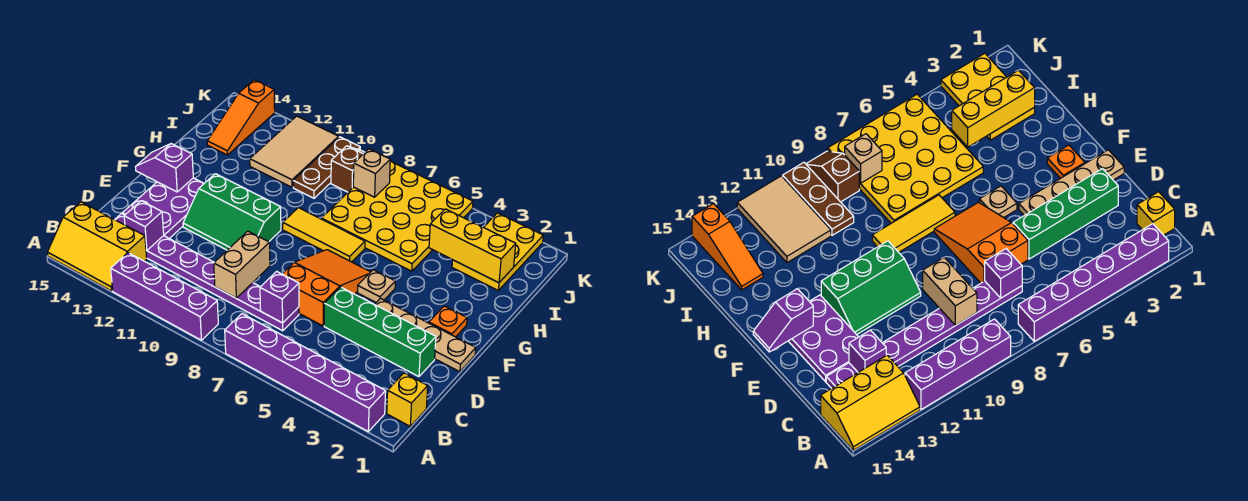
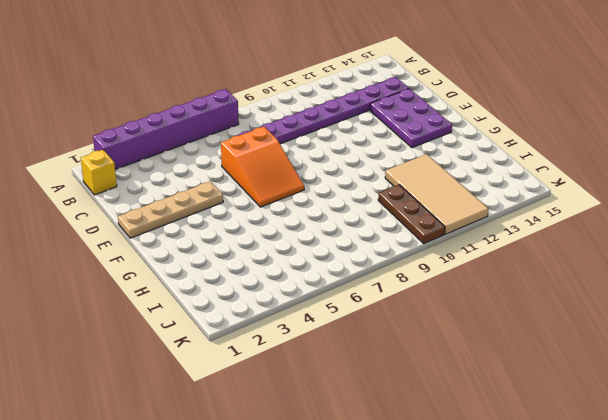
tan tile H11:K12 level 1 -> tan tile I11:K12 level 1
none -> purple brick A9:A12 level 1
none -> yellow slope A13:B15 level 1 top B
none -> green brick D2:D5 level 1

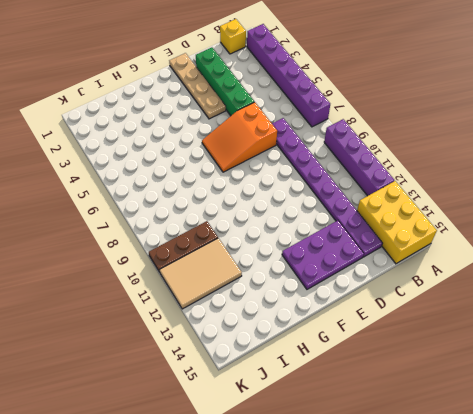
yellow brick A13:B15 level 1 -> yellow slope A13:B15 level 1 top B
none -> green slope E10:F12 level 1 top F
none -> orange plate F2 level 1
none -> tan plate F5 level 1

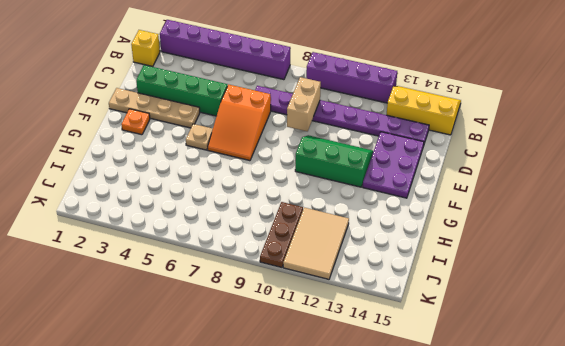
none -> yellow tile G7:G9 level 1
none -> yellow plate H5:K8 level 1
none -> yellow plate I2:K3 level 1

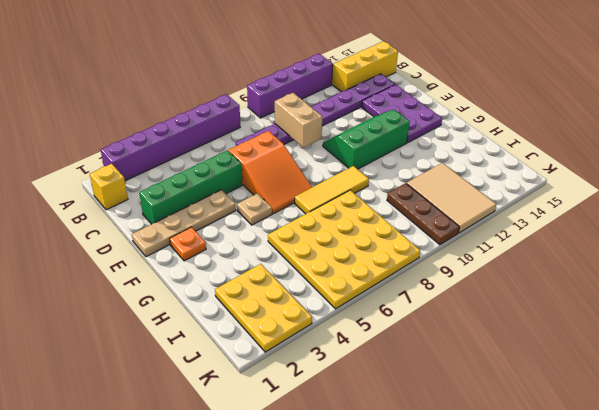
none -> orange slope I14:K14 level 1 top K
none -> brown slope J9:K9 level 1 top J
none -> purple brick C7 level 2

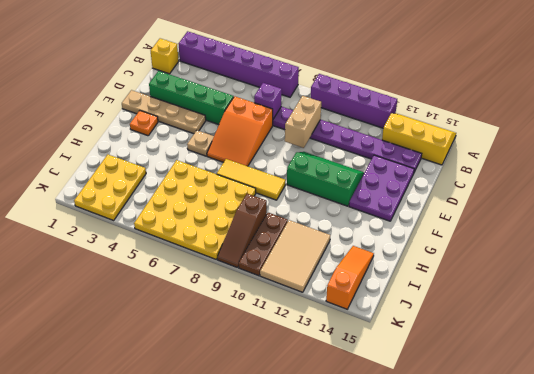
brown slope I9:K9 level 1 top I -> brown slope J9:K9 level 1 top J
none -> purple brick C13 level 2
none -> purple slope F14:F15 level 2 top 14
none -> yellow brick I2:I4 level 2

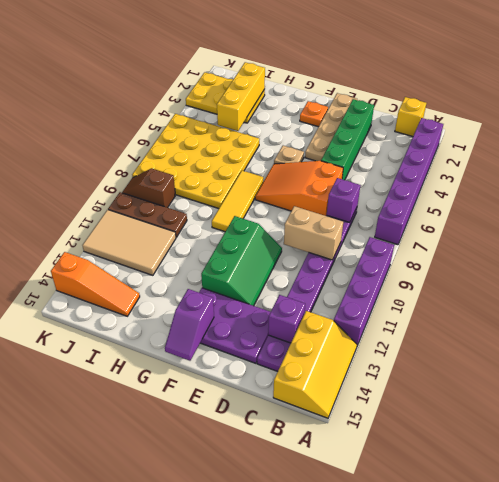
none -> tan brick J8 level 2

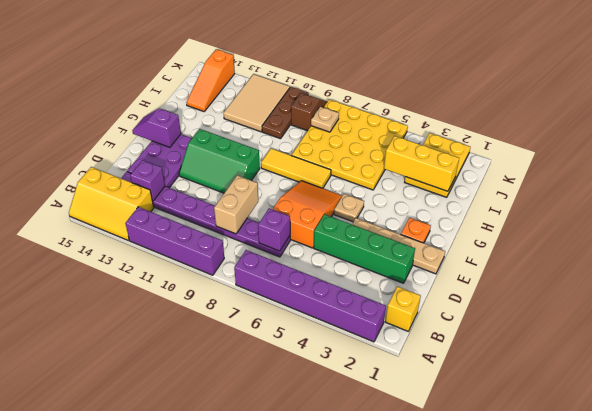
tan plate J8 level 2 -> tan brick J8 level 2

